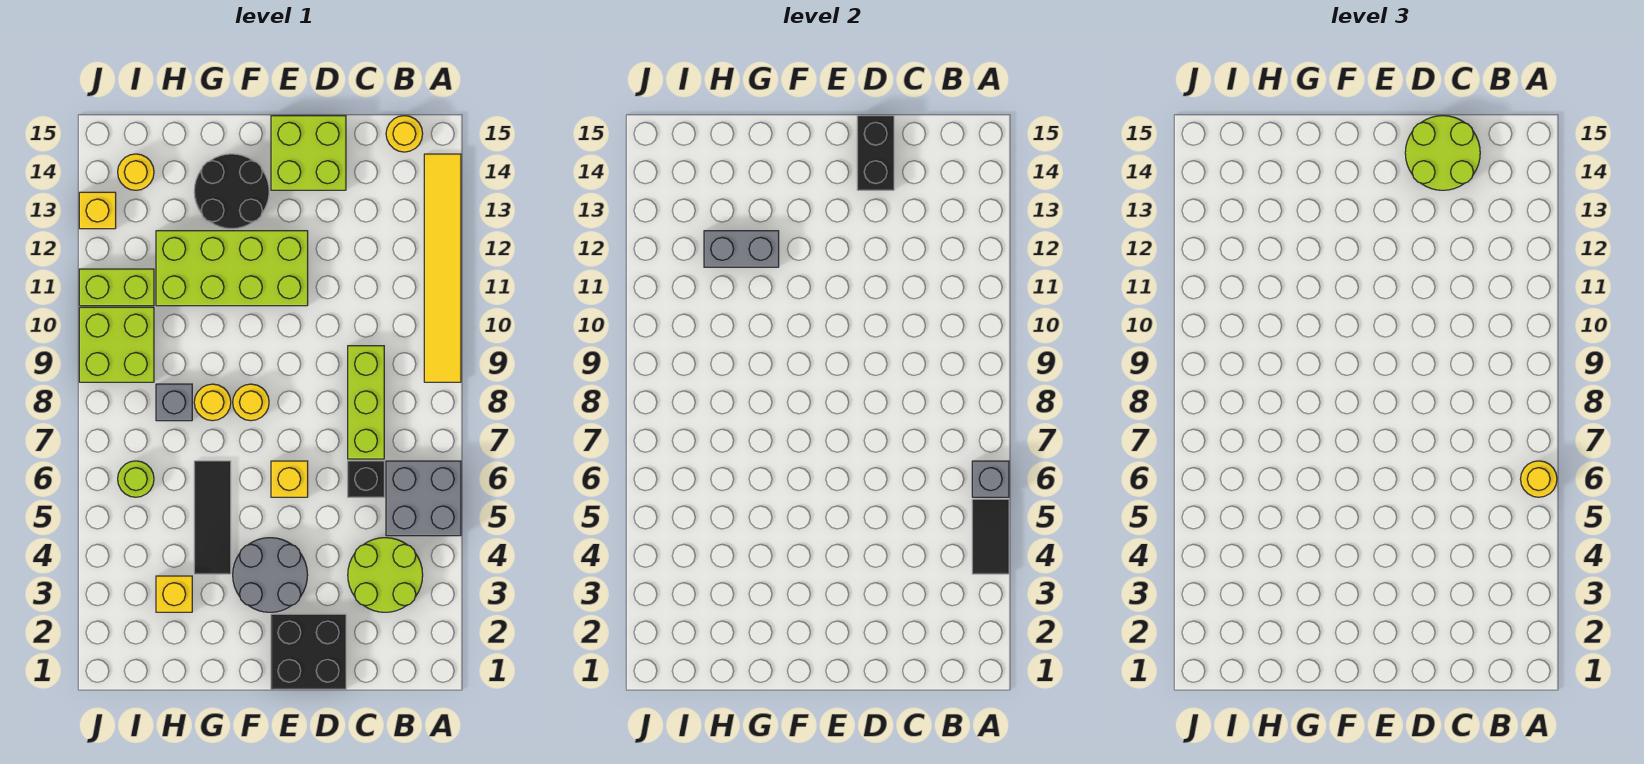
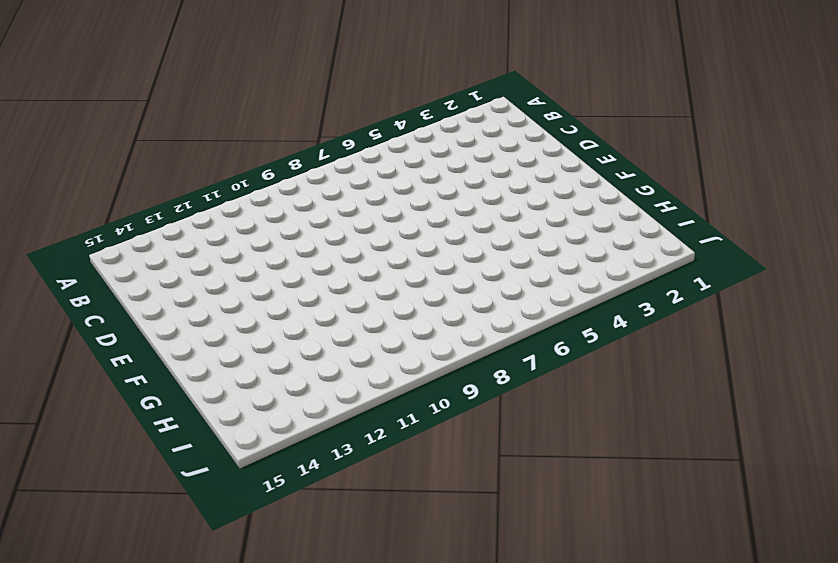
none -> grey brick A5:B6 level 1
none -> yellow tile A9:A14 level 1
none -> lime round brick B3:C4 level 1

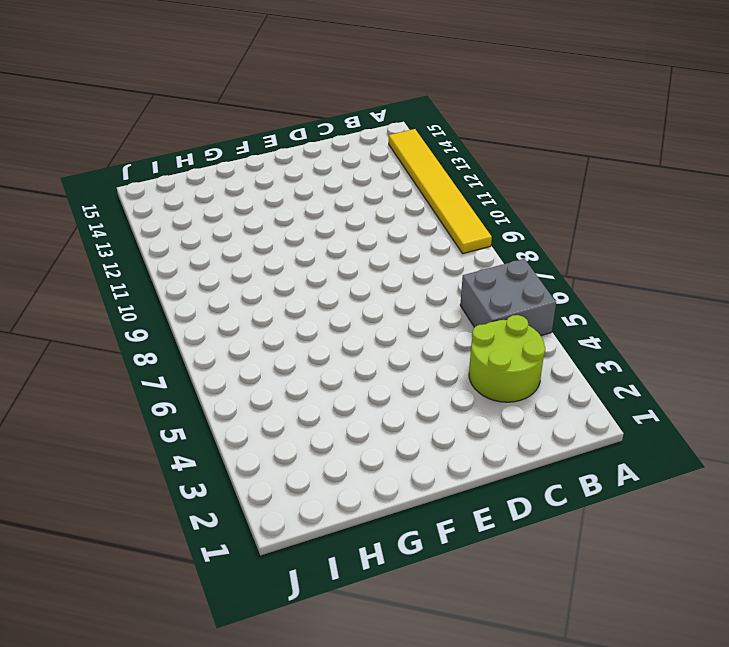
none -> yellow round brick B15 level 1
none -> black brick C6 level 1
none -> lime brick C7:C9 level 1

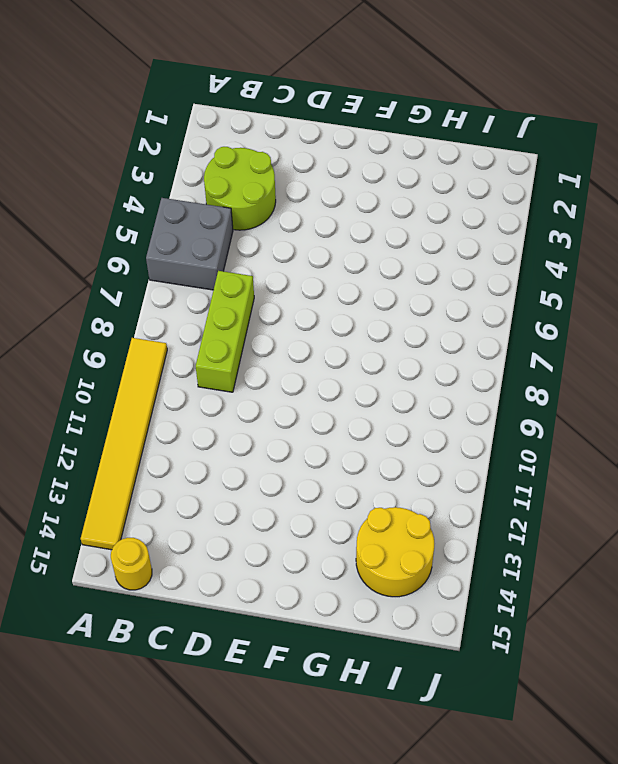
yellow round brick H13:I14 level 1 -> yellow round brick I14 level 1
none -> black brick C6 level 1
none -> black brick D1:E2 level 1
none -> lime brick D14:E15 level 1

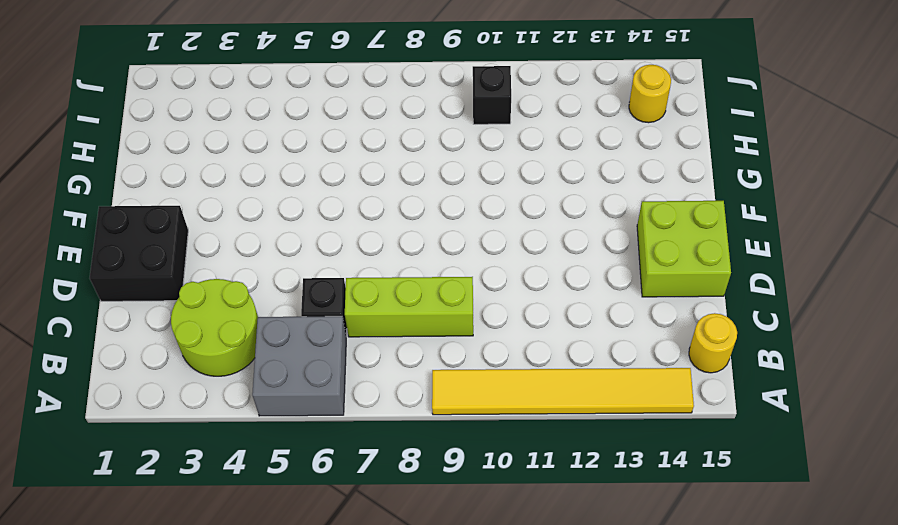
black brick I10 level 1 -> lime brick I9:J10 level 1
none -> grey round brick E3:F4 level 1
none -> yellow brick E6 level 1
none -> lime brick E11:H12 level 1

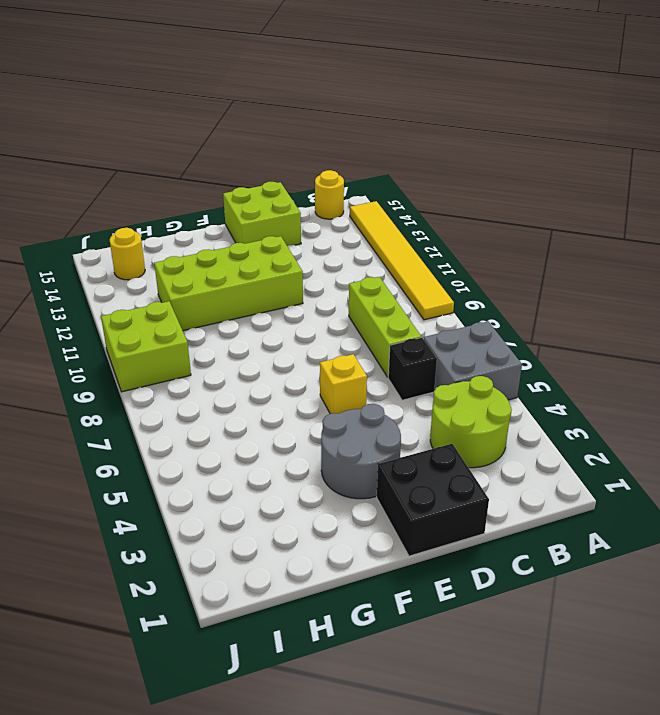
none -> yellow round brick F8 level 1
none -> black round brick F13:G14 level 1
none -> black tile G4:G6 level 1

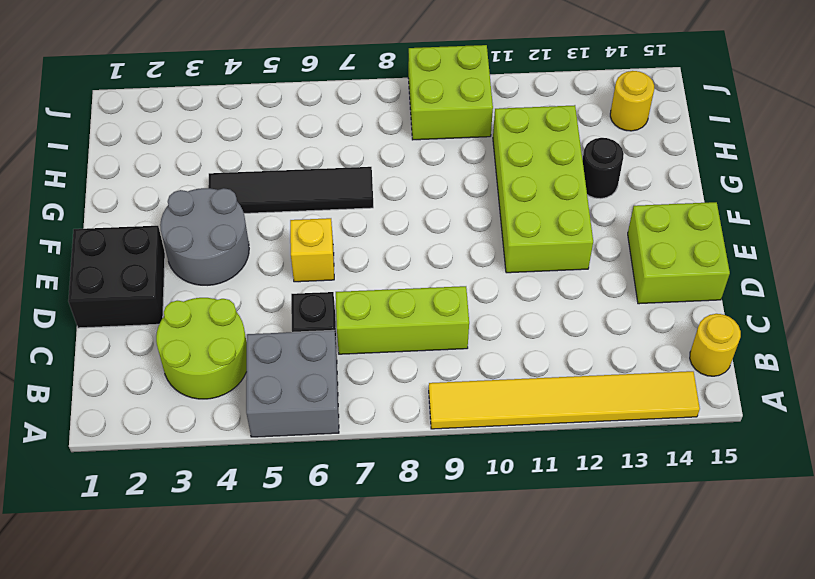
black tile G4:G7 level 1 -> black tile G4:G6 level 1
black round brick G13 level 1 -> black round brick F13:G14 level 1
none -> yellow round brick F8 level 1
none -> yellow round brick G8 level 1
none -> yellow brick H3 level 1

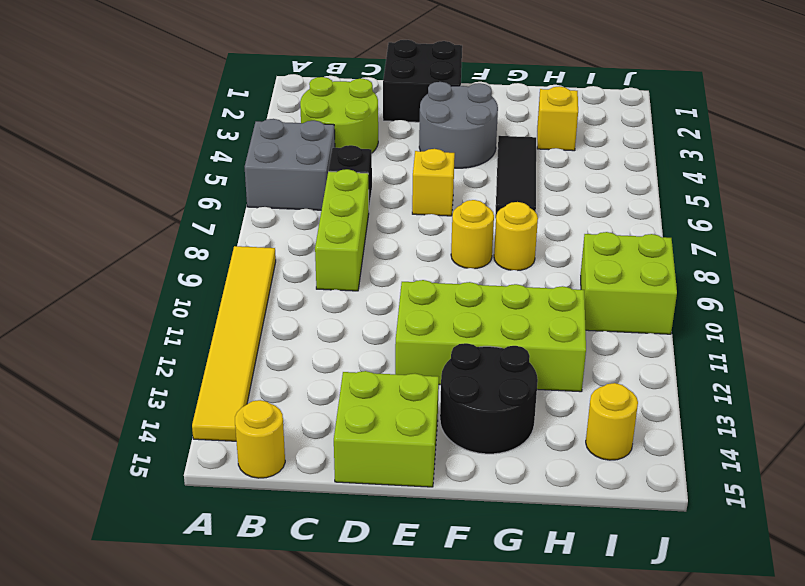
none -> grey brick H8 level 1
none -> lime round brick I6 level 1
none -> lime brick I11:J11 level 1

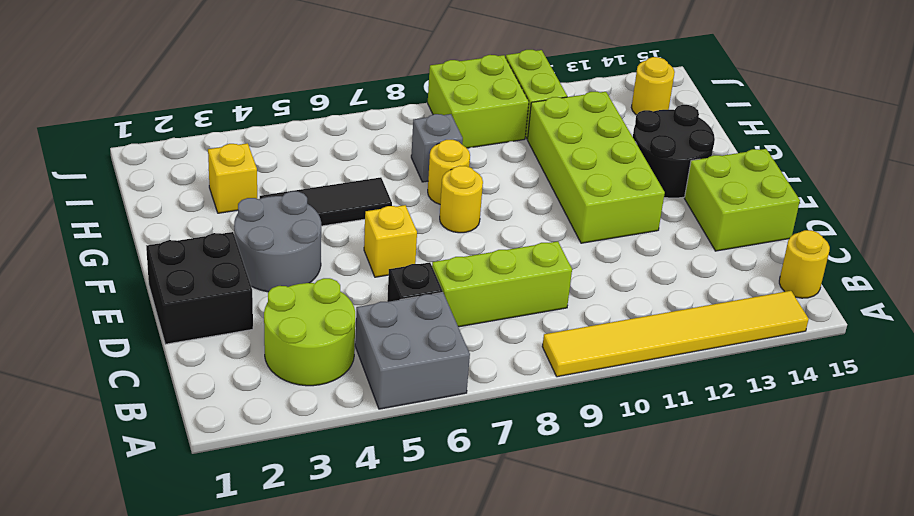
none -> lime round brick I6 level 1
none -> yellow brick J13 level 1
none -> black tile A4:A5 level 2

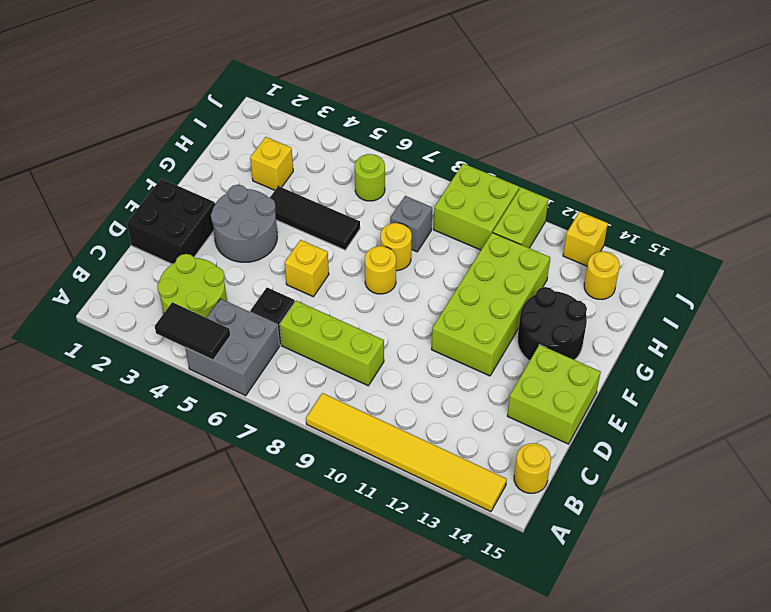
none -> grey brick A6 level 2
none -> black brick D14:D15 level 2
none -> grey brick G12:H12 level 2

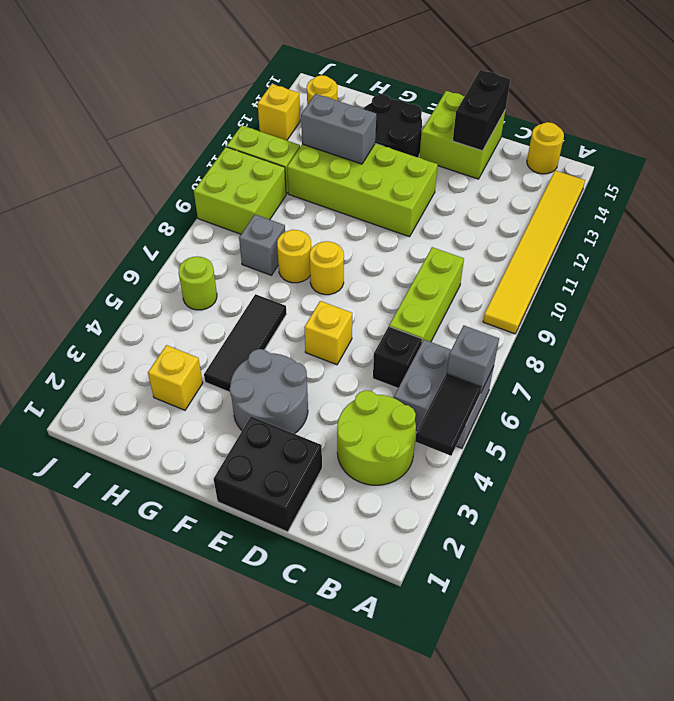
none -> yellow round brick A6 level 3
none -> lime round brick C14:D15 level 3

